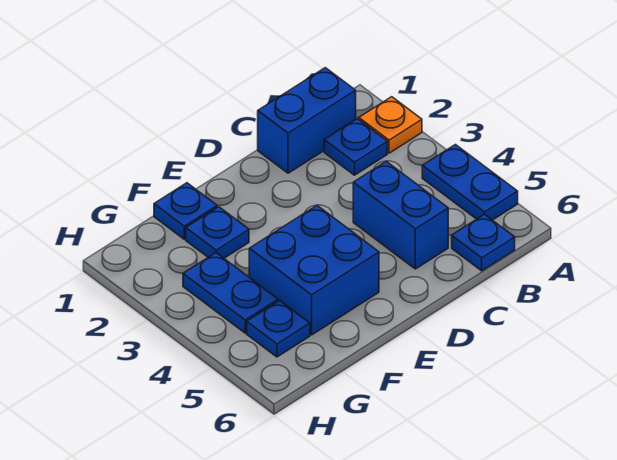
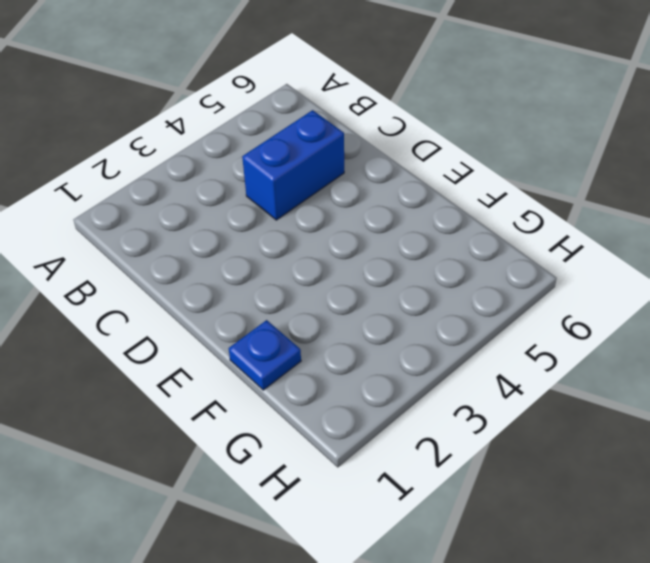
none -> orange plate A2 level 1
none -> blue plate A4:A5 level 1

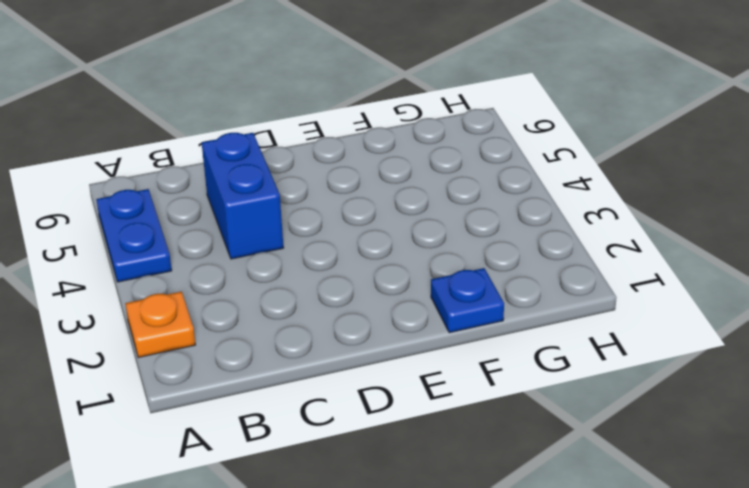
none -> blue brick B1:C1 level 1
none -> blue plate B2 level 1

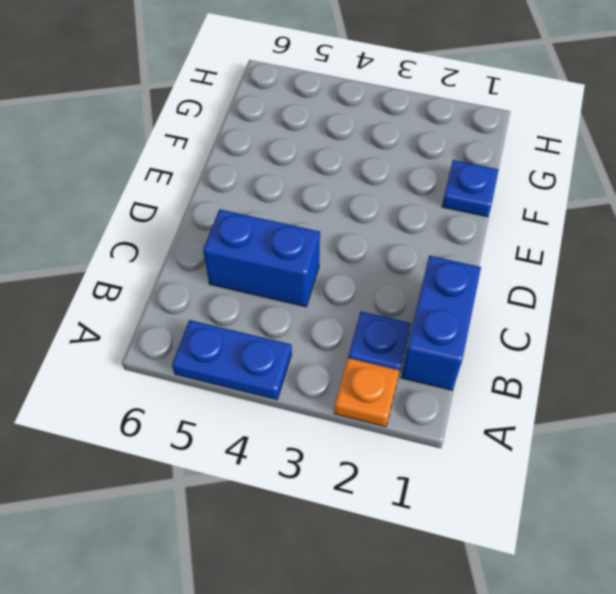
none -> blue plate B6 level 1
none -> blue brick E4:F5 level 1

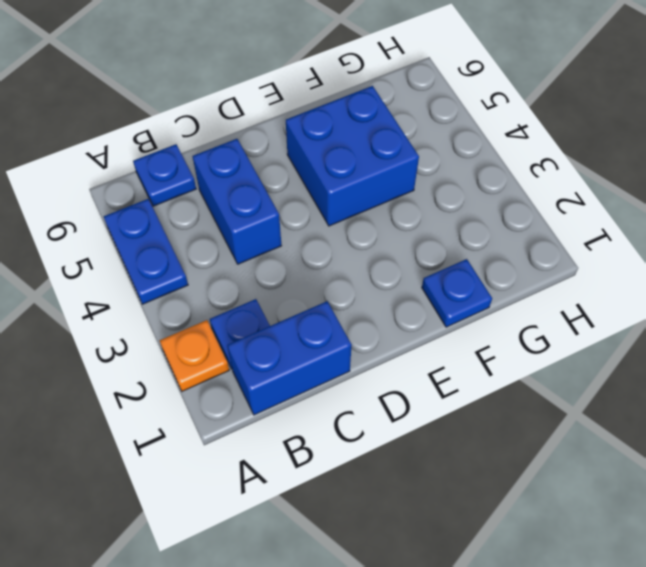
none -> blue plate F2 level 1
none -> blue plate G3:G4 level 1

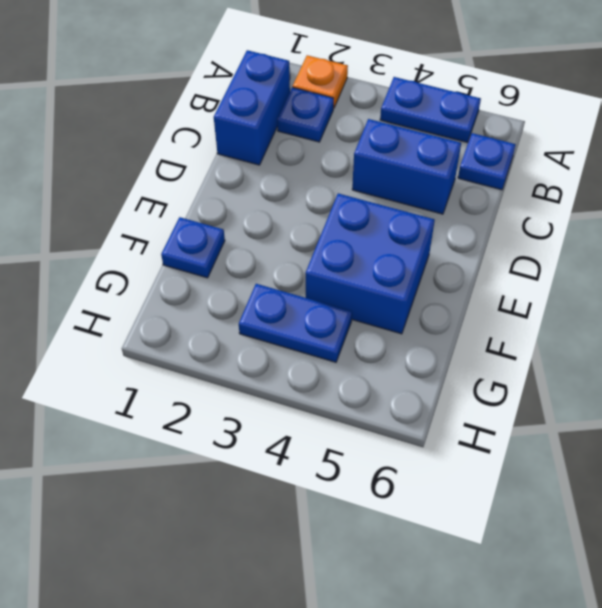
none -> blue plate F2 level 1
none -> blue plate G5 level 1

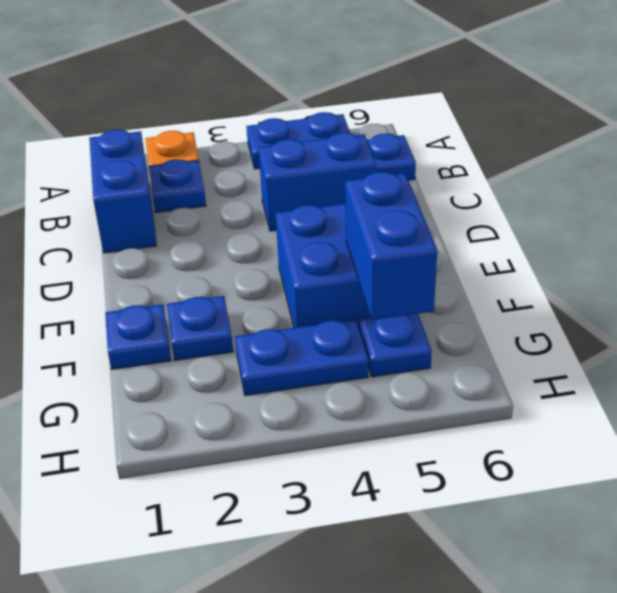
blue brick F5:G5 level 2 -> none

